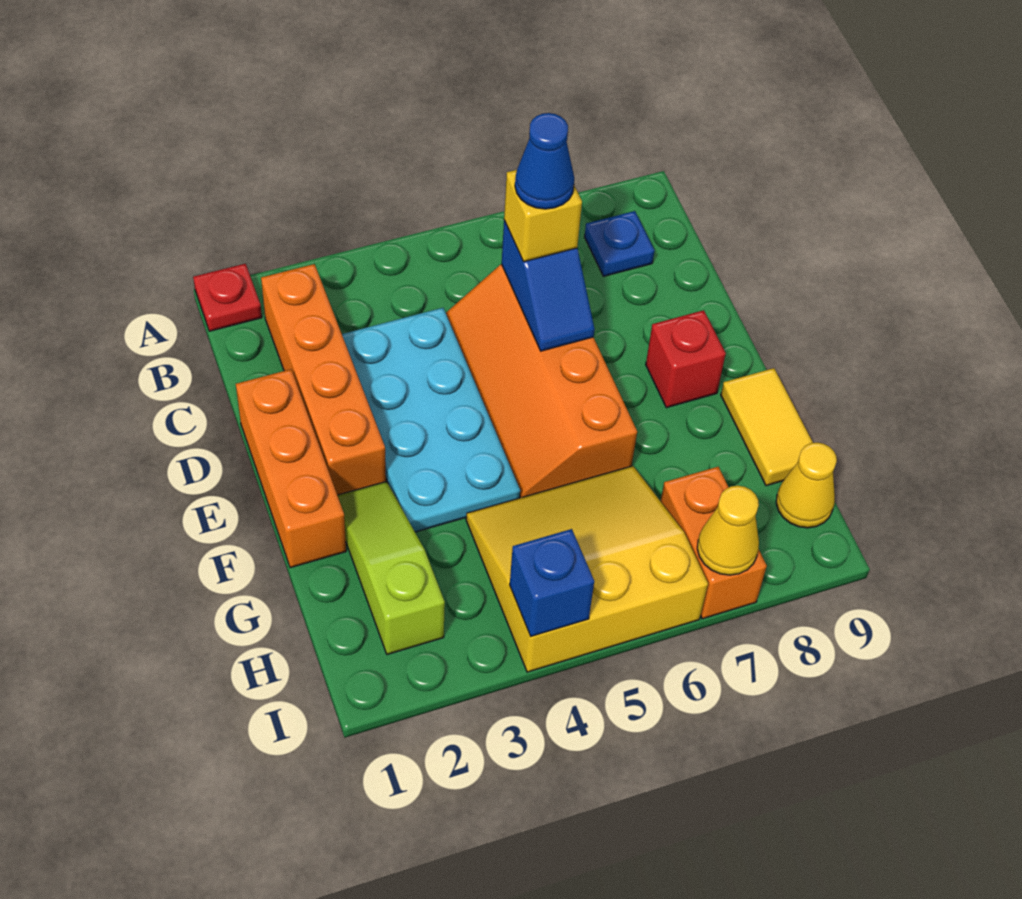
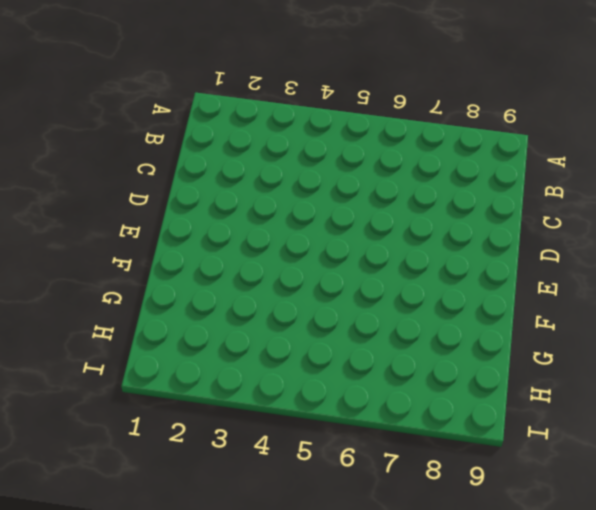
none -> red plate A1 level 1
none -> orange brick B2:E2 level 1
none -> blue plate B8 level 1

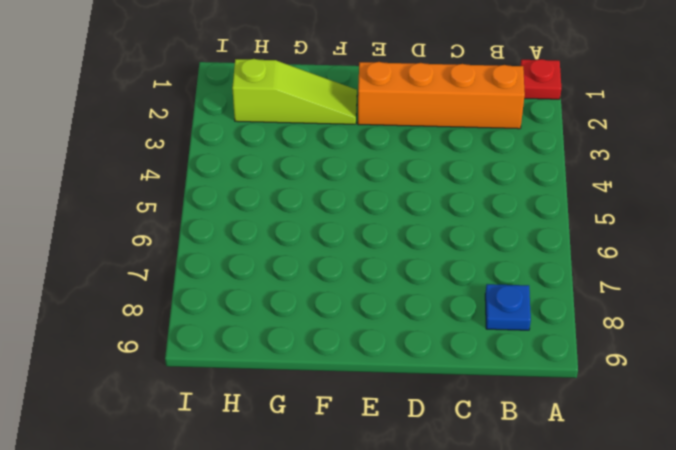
none -> cyan plate C3:F4 level 1
none -> orange slope C5:F6 level 1 top 6
none -> orange brick D1:F1 level 1

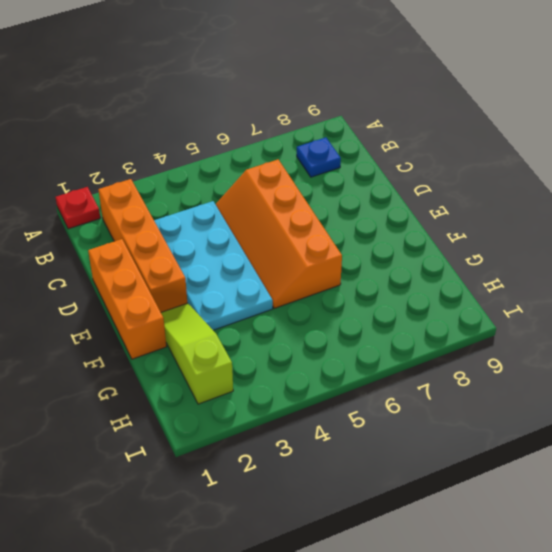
none -> red brick E8 level 1
none -> yellow tile F9:G9 level 1
none -> yellow slope G4:I6 level 1 top I

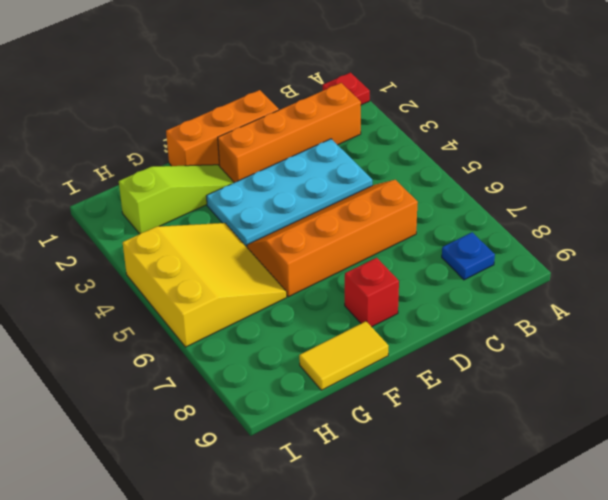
none -> orange brick H7:I7 level 1
none -> yellow cone H9 level 1
none -> blue slope C6:D6 level 2 top C

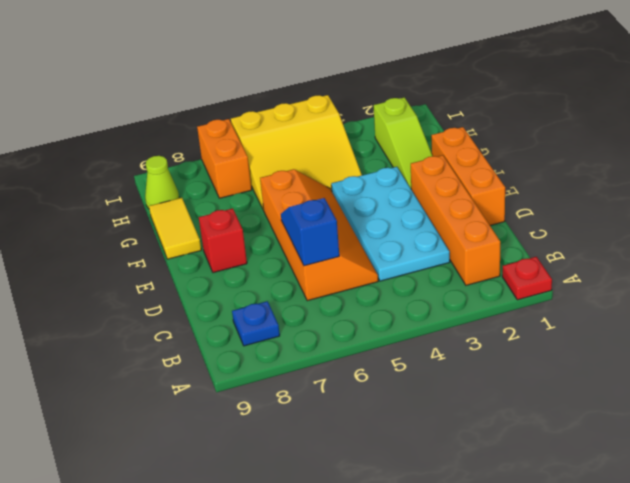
lime cone H9 level 1 -> yellow cone H9 level 1
none -> blue brick I4 level 2
none -> yellow cone I7 level 2
none -> yellow brick C6 level 3

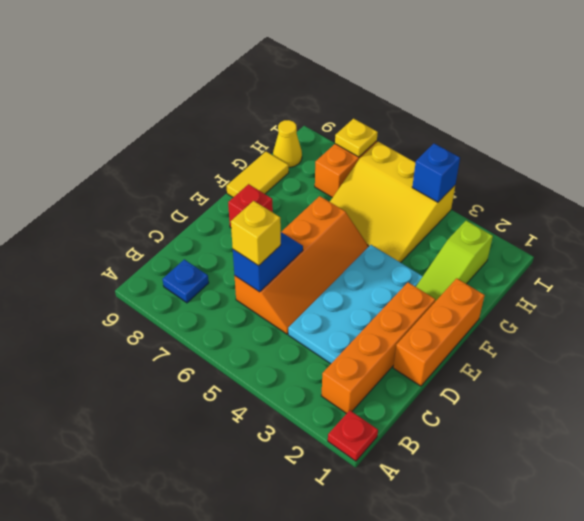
yellow plate I7 level 2 -> yellow cone I7 level 2
none -> blue cone C6 level 4

